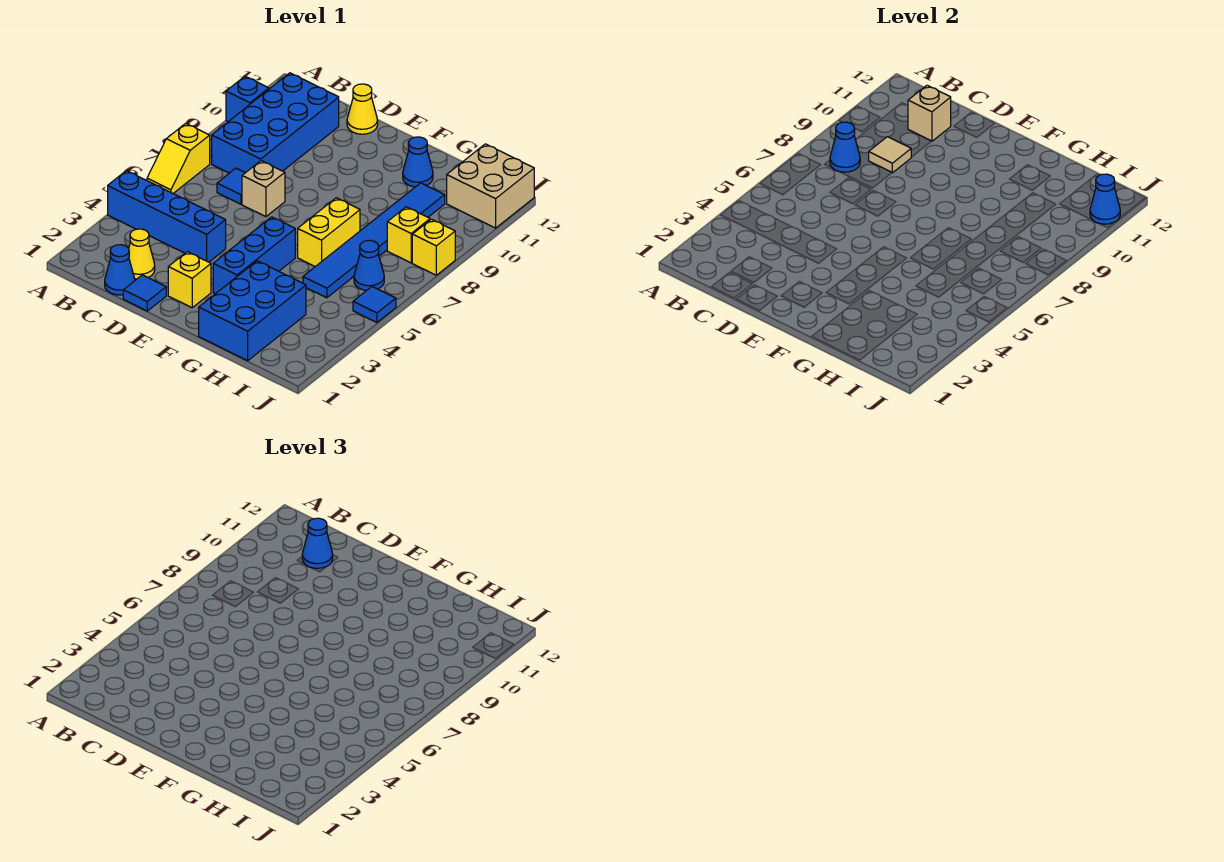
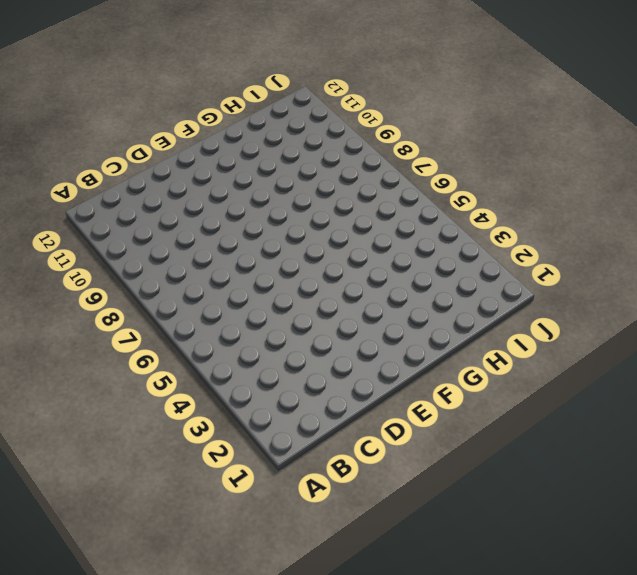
none -> blue brick A4:D4 level 1
none -> yellow slope A6:A7 level 1 top 7
none -> blue brick A10 level 1

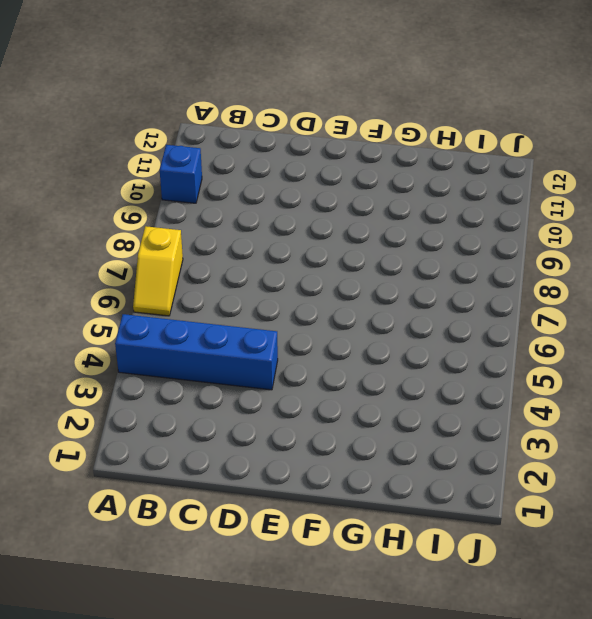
none -> blue brick B8:C11 level 1
none -> blue cone C1 level 1
none -> yellow cone C2 level 1

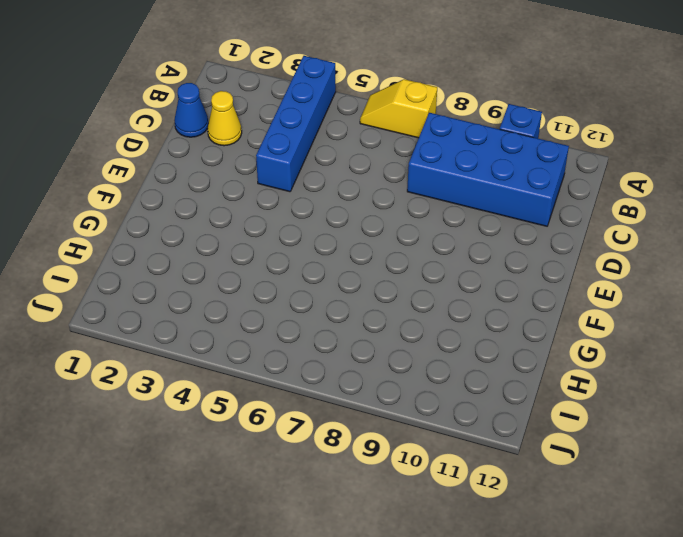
none -> blue tile C7 level 1
none -> blue tile D1 level 1
none -> tan brick D7 level 1

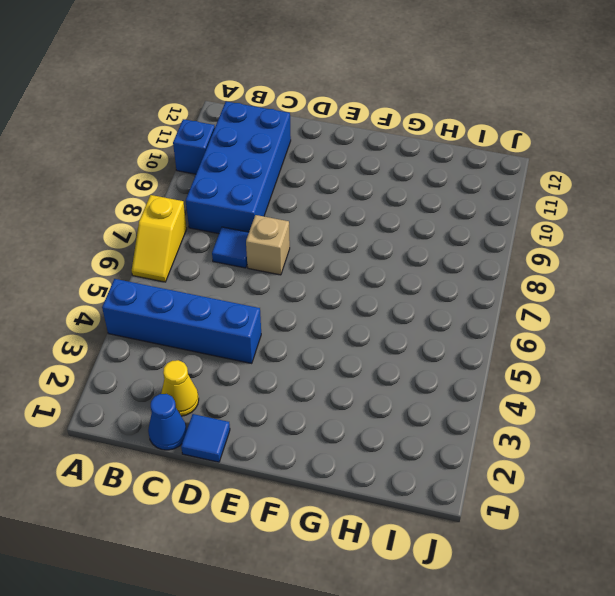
none -> yellow cone D12 level 1
none -> yellow brick E2 level 1
none -> blue brick F3:F5 level 1

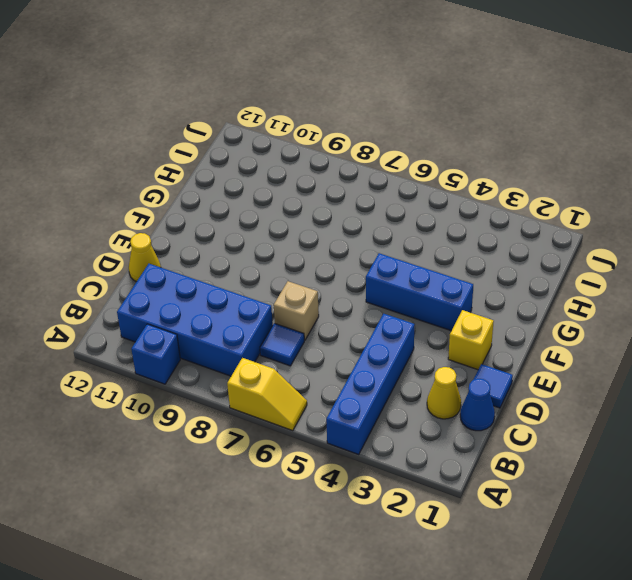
none -> blue brick G1:H3 level 1
none -> yellow brick G6:G7 level 1
none -> blue cone G11 level 1

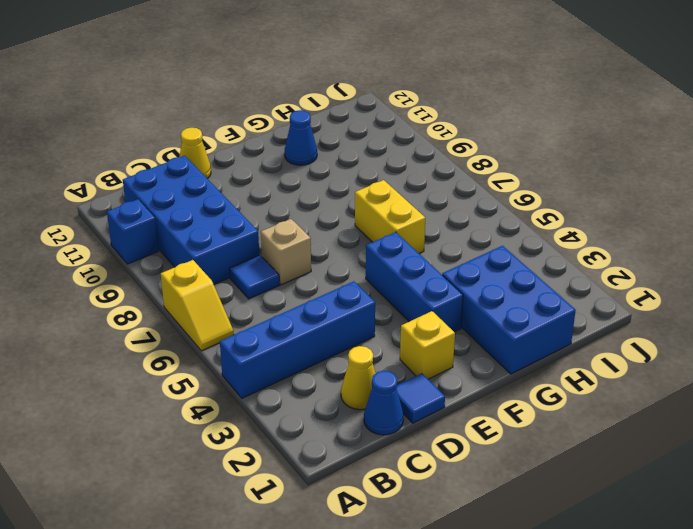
none -> blue tile H5:H10 level 1
none -> blue cone I6 level 1
none -> yellow brick I8 level 1

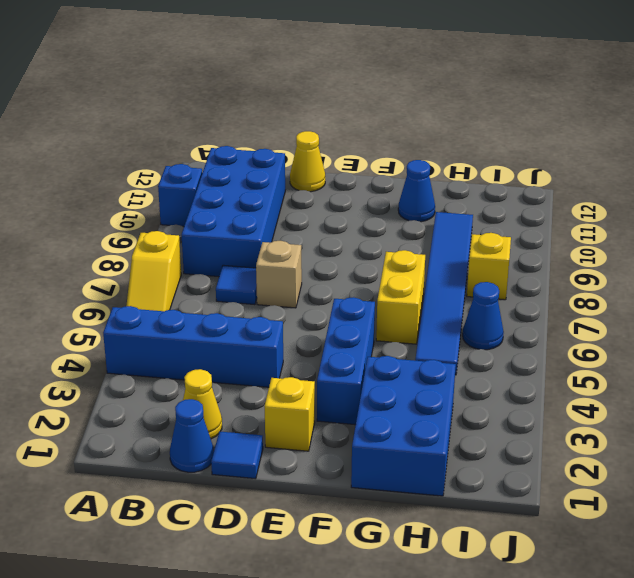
none -> tan brick I11:J12 level 1
none -> blue tile J5 level 1
none -> yellow brick J8 level 1

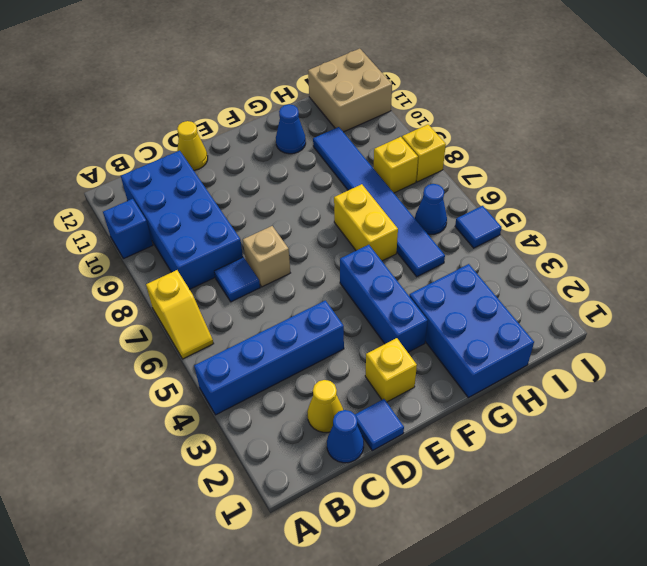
none -> blue cone B8 level 2
none -> tan tile C9 level 2
none -> tan brick C11 level 2

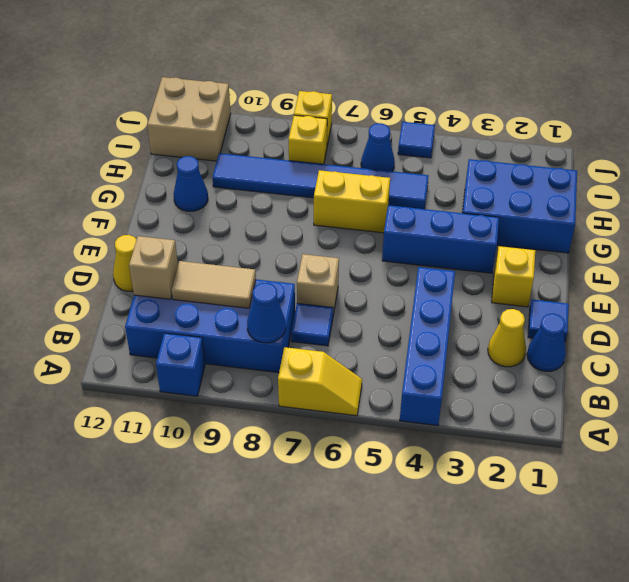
tan tile C9:C10 level 2 -> tan tile C9 level 2
none -> blue cone J11 level 2
none -> blue cone C11 level 3

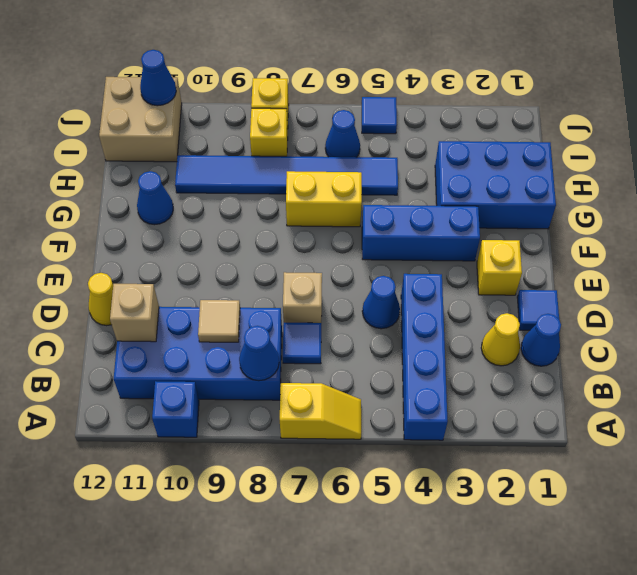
blue cone D5 level 1 -> blue cone C11 level 3

